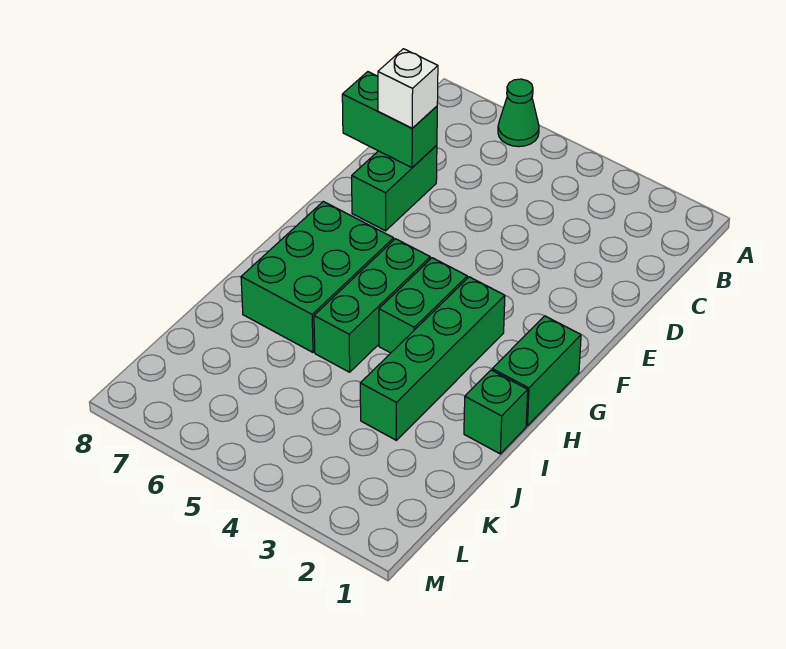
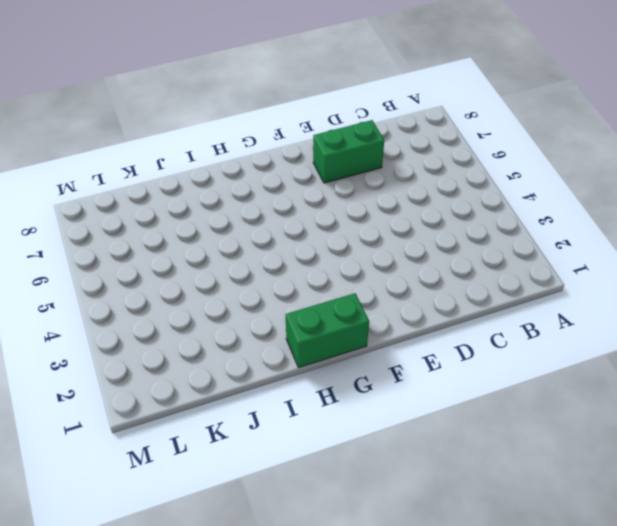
none -> green cone A6 level 1
none -> green brick G3:J3 level 1

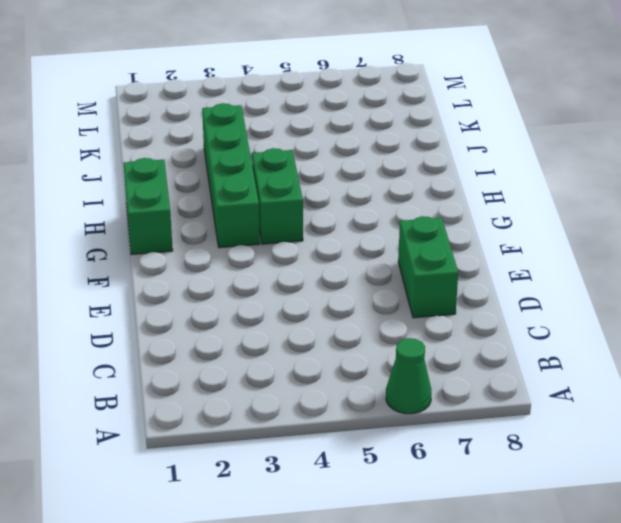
none -> green brick G5:I5 level 1
none -> green brick G6:I7 level 1

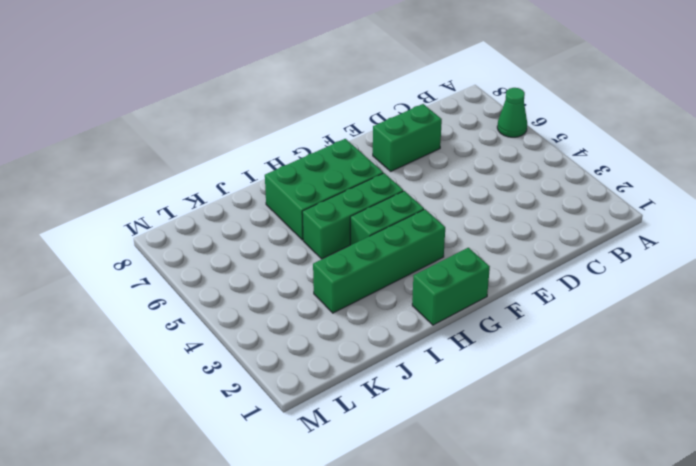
none -> green brick I1 level 1
none -> green brick D7:D8 level 2

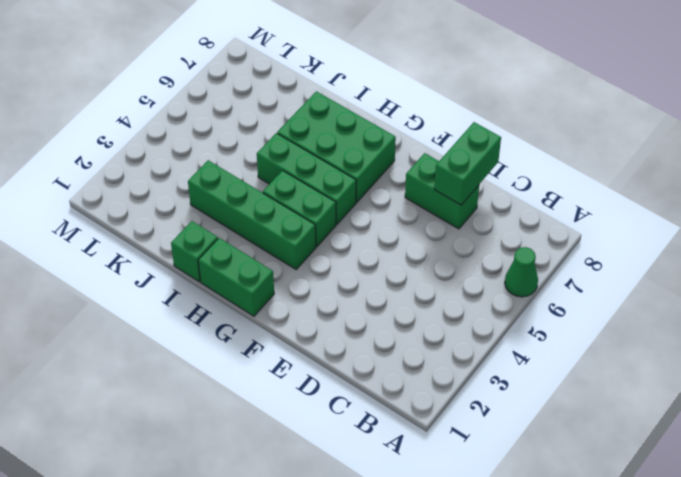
none -> white brick D7 level 3

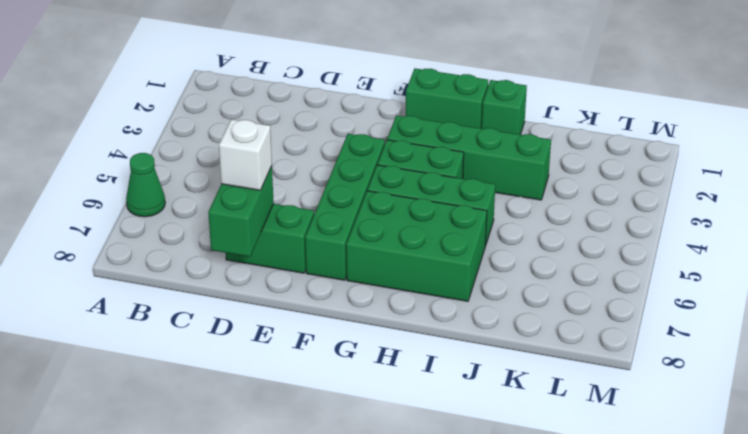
green brick F4:F7 level 1 -> none

